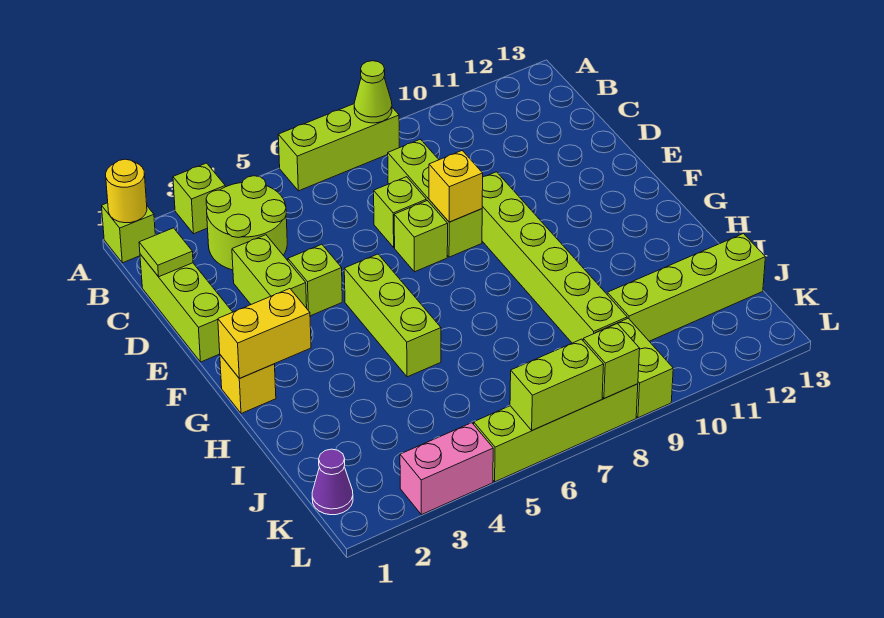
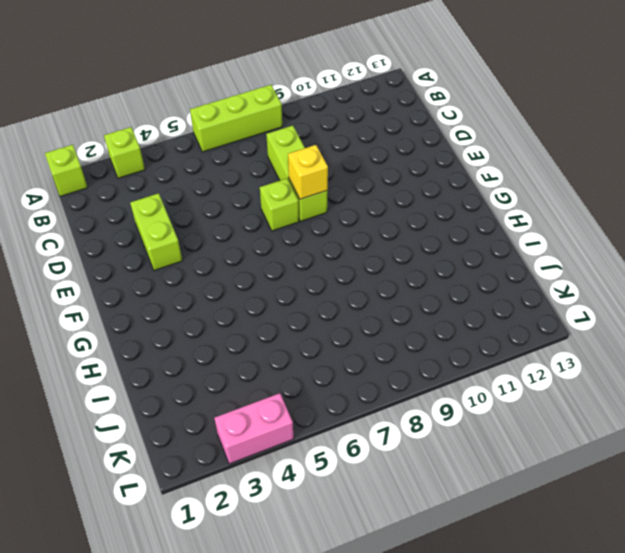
none -> lime round brick B3:C4 level 1
none -> lime brick C1:E1 level 1
none -> lime brick D7 level 1

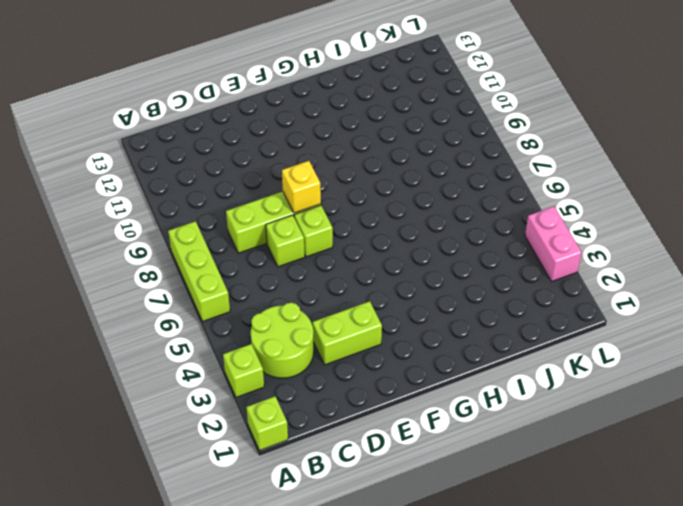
none -> lime brick C1:E1 level 1
none -> lime brick E4 level 1
none -> lime brick E9:J9 level 1

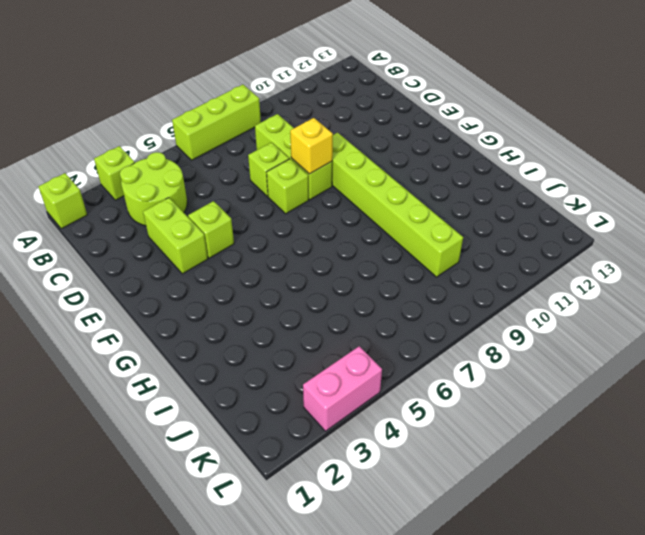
none -> lime brick C1:E1 level 1
none -> lime brick F5:H5 level 1
none -> yellow brick G1 level 1

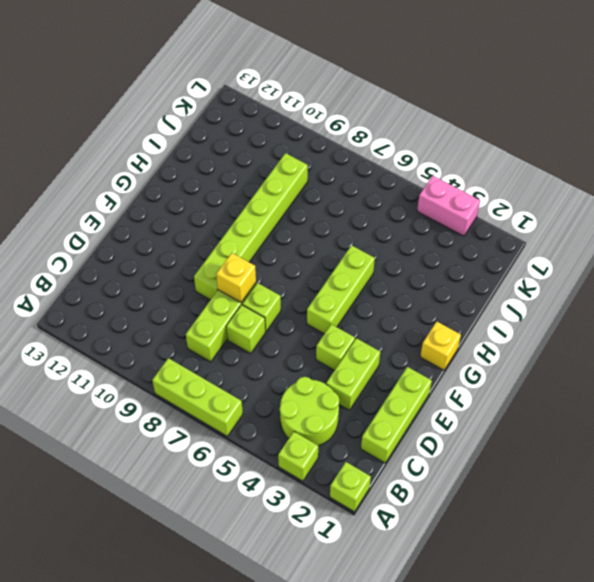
none -> lime brick J10:J13 level 1
none -> purple cone K1 level 1
none -> lime brick K9:L9 level 1

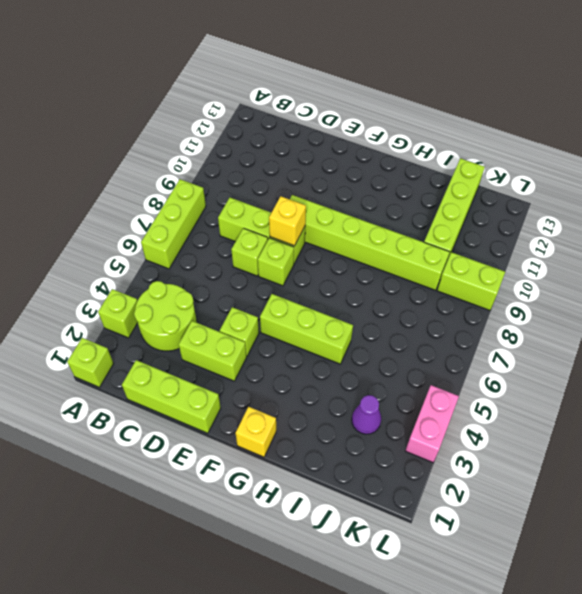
purple cone J3 level 1 -> purple cone K1 level 1
none -> lime brick L5:L8 level 1
none -> yellow round brick A1 level 2
none -> lime cone A8 level 2

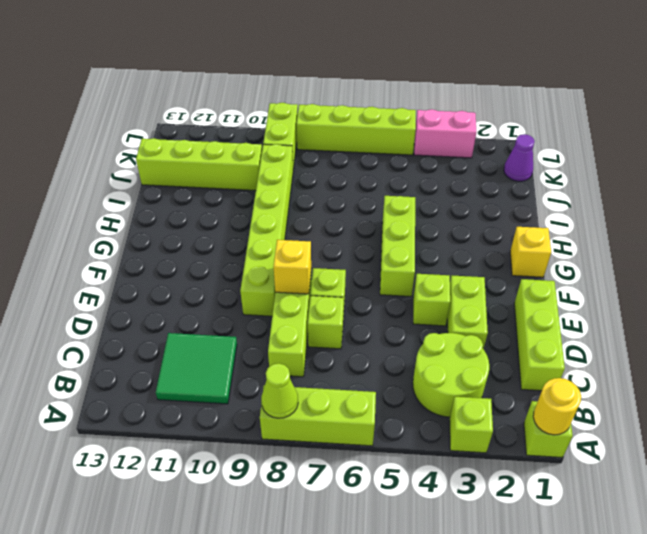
green tile B10:C11 level 1 -> none
none -> lime tile C1 level 2
none -> yellow brick G1:G2 level 2
none -> lime brick L6:L7 level 2

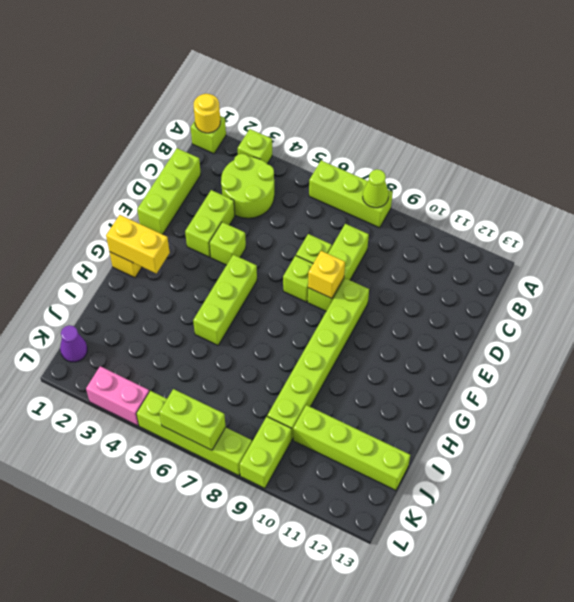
none -> lime tile C1 level 2
none -> lime brick L8 level 2

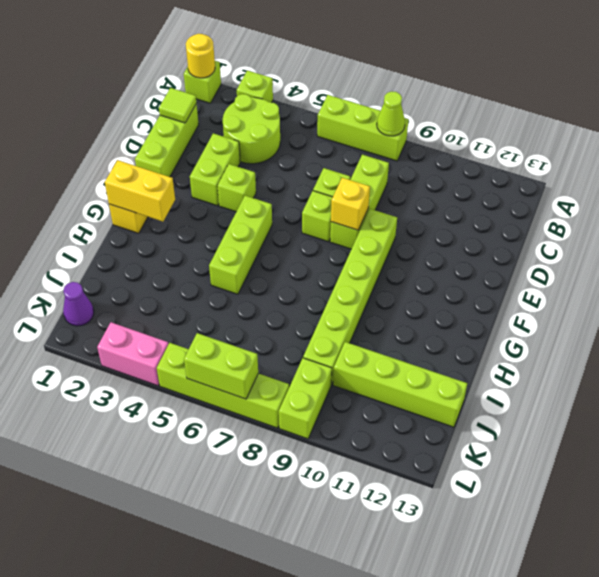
none -> lime brick L8 level 2

